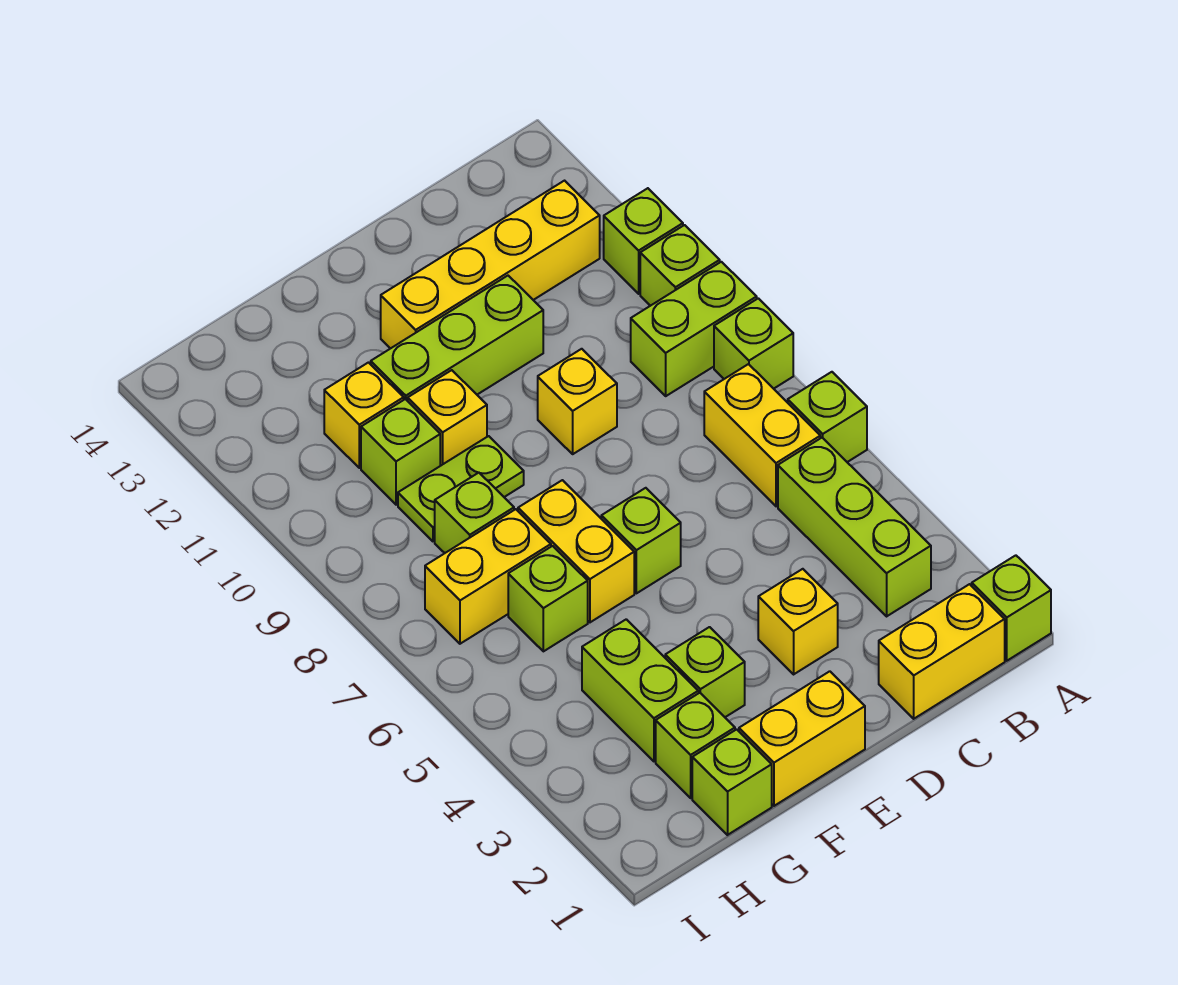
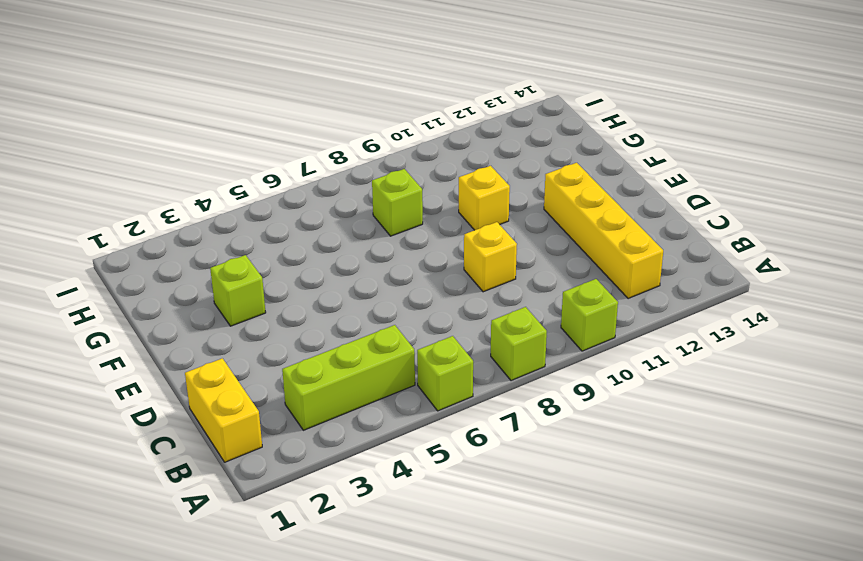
none -> lime brick A1 level 1
none -> lime brick A9:B9 level 1
none -> lime brick A11 level 1

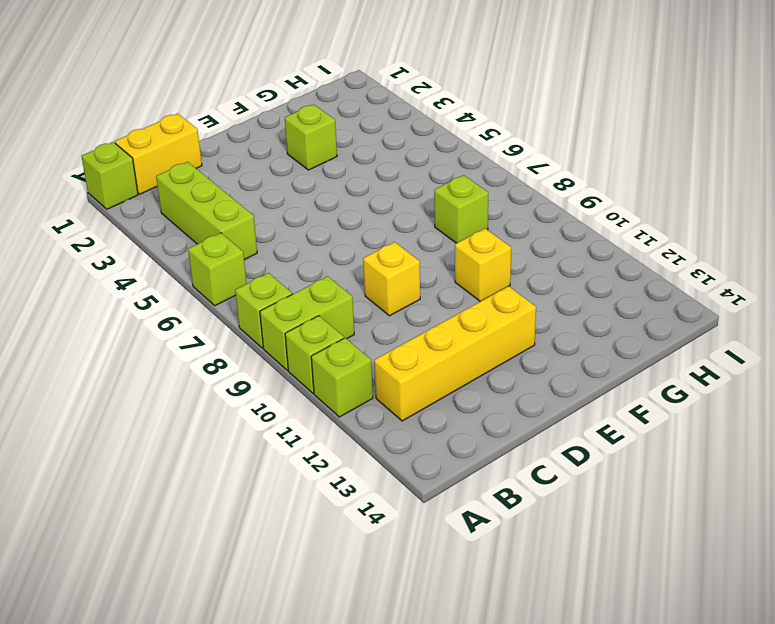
none -> yellow brick B6:B7 level 1
none -> yellow brick D3 level 1
none -> lime brick D11:F11 level 1

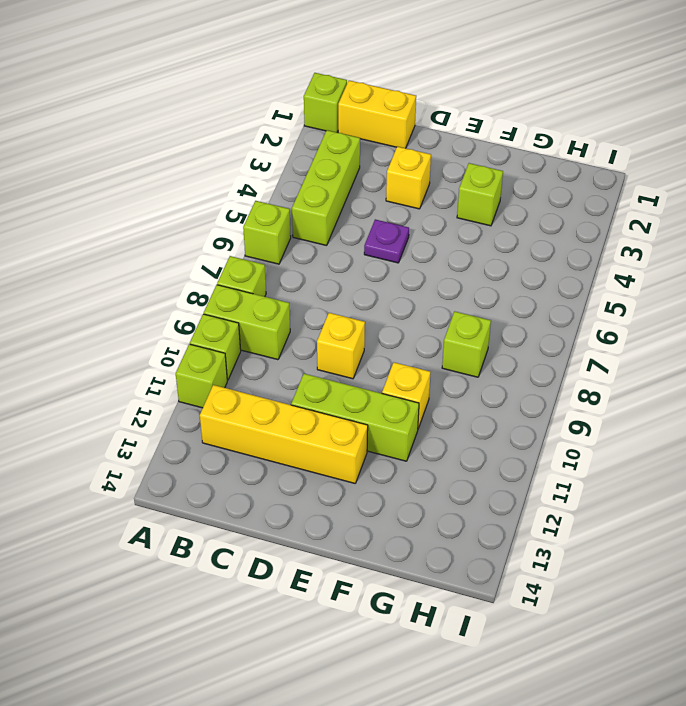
purple plate D5 level 1 -> none
none -> yellow brick B6:B7 level 1
none -> yellow brick E1:F1 level 1
none -> lime brick E6 level 1

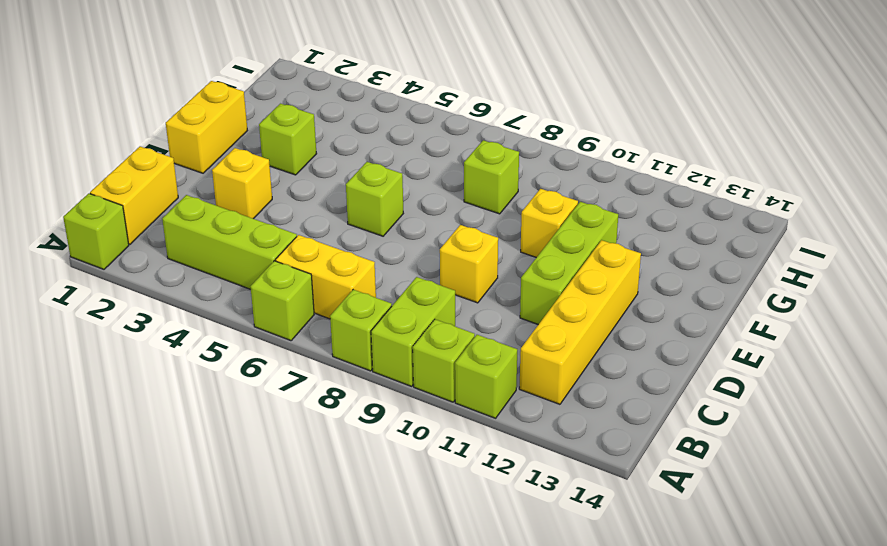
none -> yellow brick F6:F7 level 1
none -> lime plate F9:G9 level 1
none -> lime brick G1 level 1

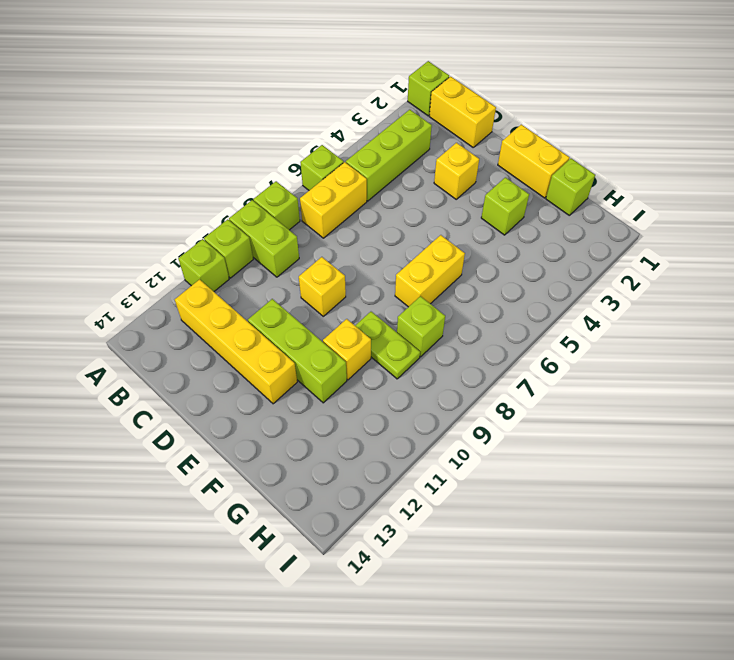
none -> lime brick E6 level 1
none -> lime brick G2 level 1
none -> lime brick G3:G4 level 1

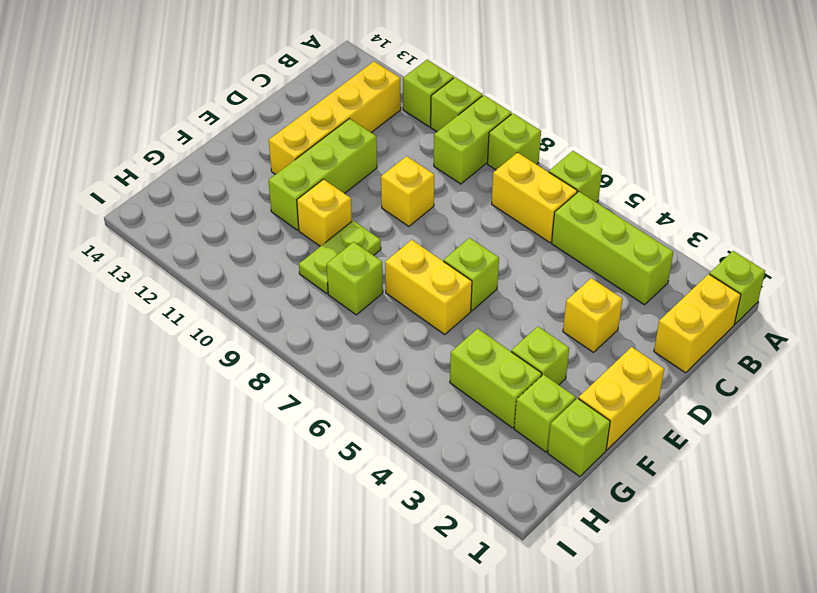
none -> lime brick G6 level 1
none -> yellow brick G7:H7 level 1
none -> lime brick G10 level 1

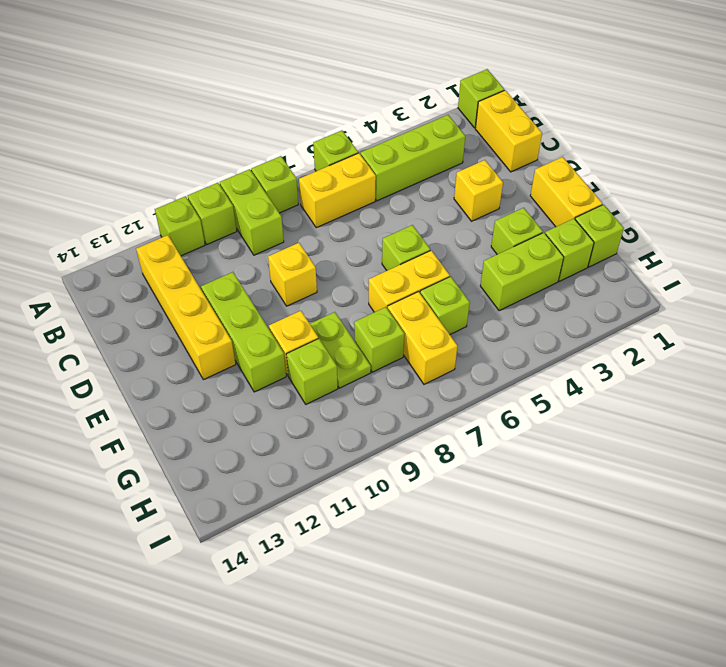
none -> yellow brick G11 level 1

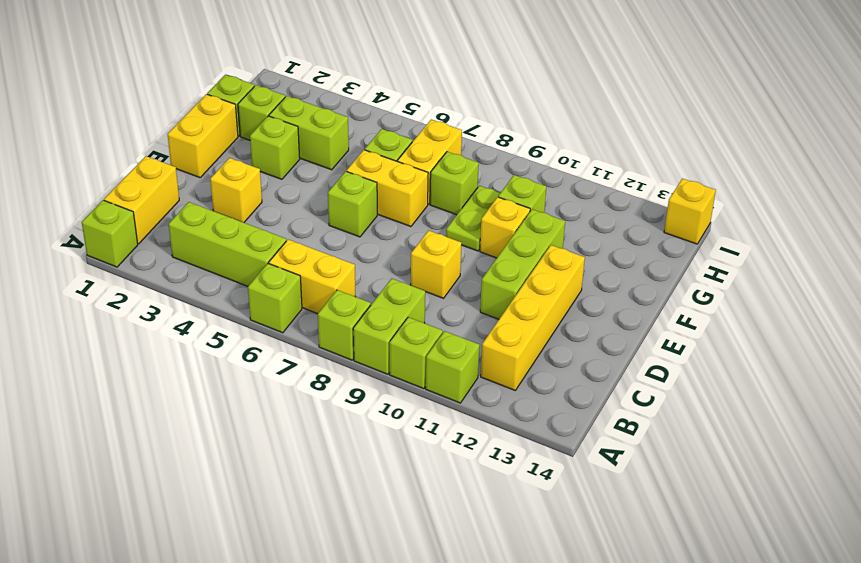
yellow brick I14 level 1 -> yellow brick G11 level 1

